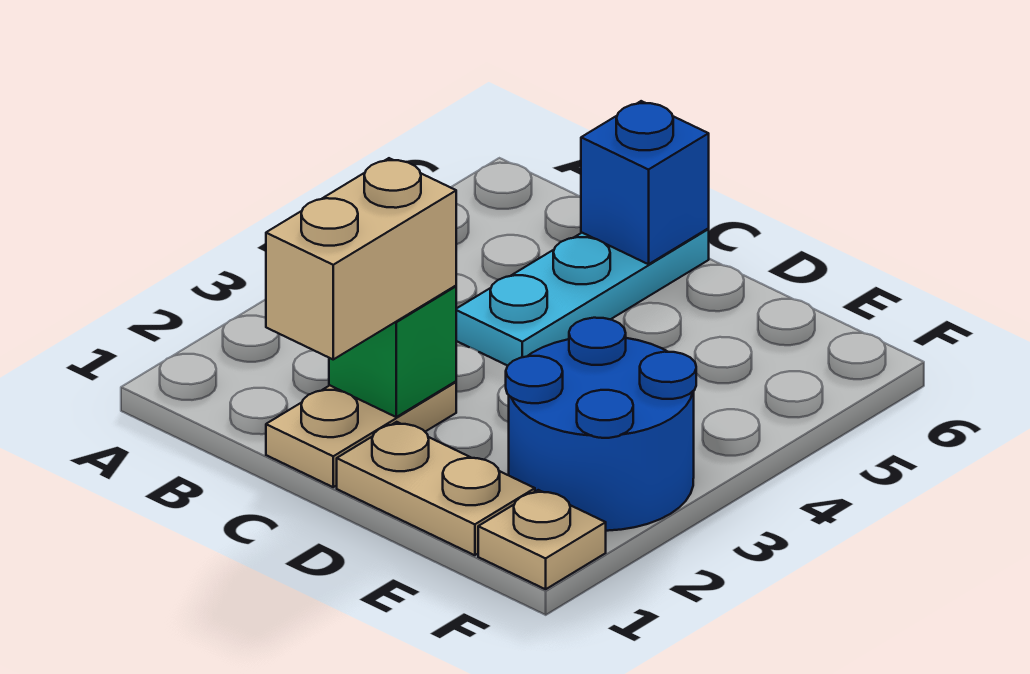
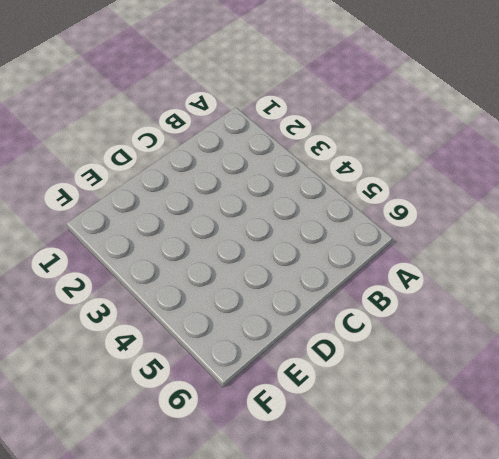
none -> tan plate C1:C2 level 1
none -> cyan plate C4:C6 level 1

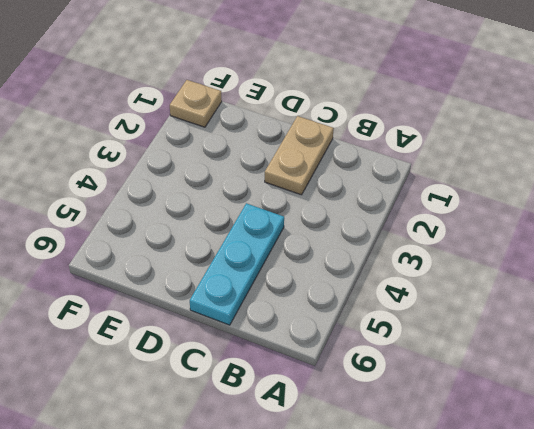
none -> tan plate D1:E1 level 1
none -> blue round brick E2:F3 level 1

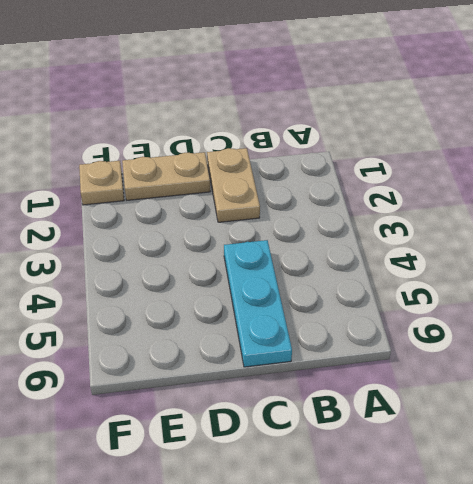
none -> blue round brick E2:F3 level 1
none -> green brick C2 level 2

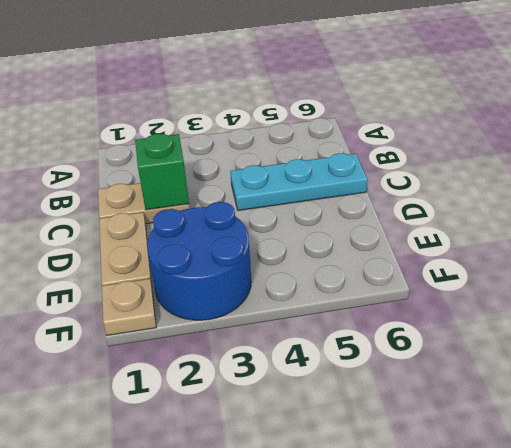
none -> blue brick C6 level 2
none -> tan brick C1:C2 level 3

